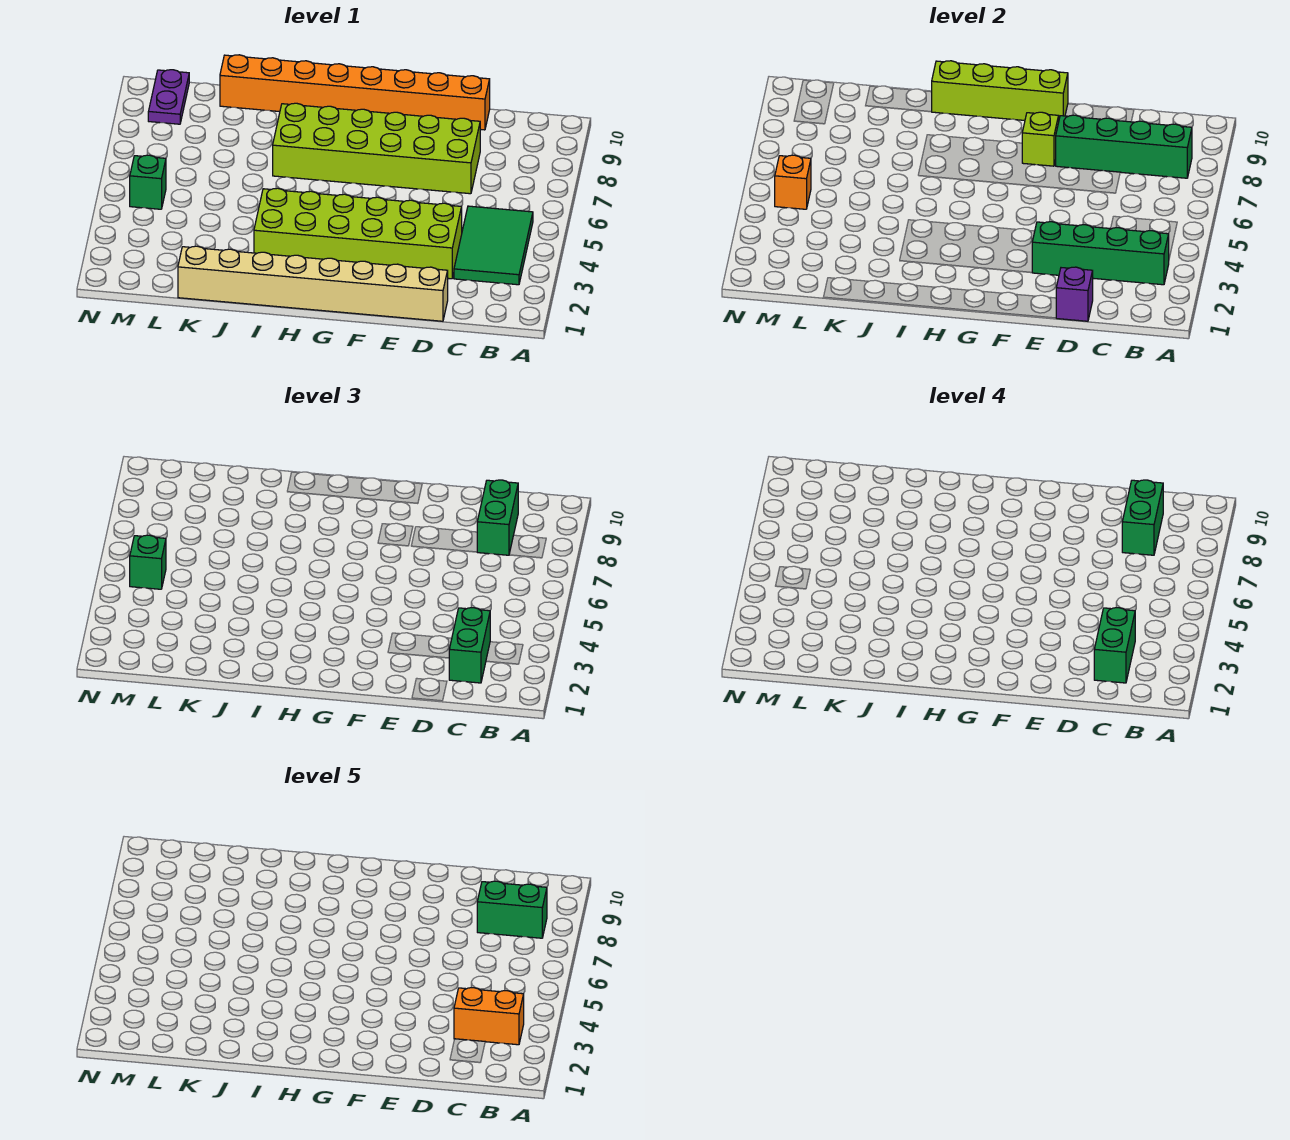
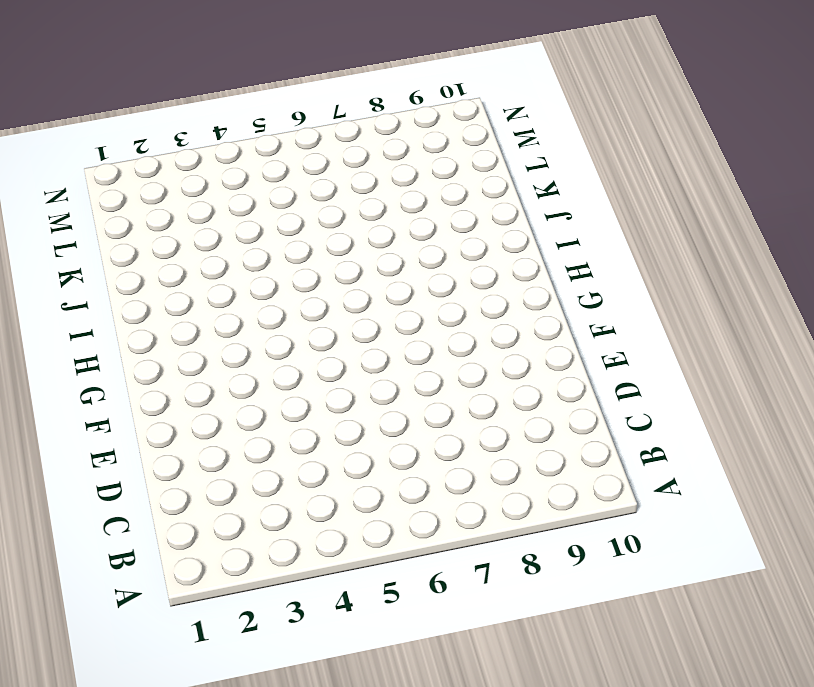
none -> green tile B3:C5 level 1
none -> tan brick D1:K1 level 1
none -> lime brick D3:I4 level 1

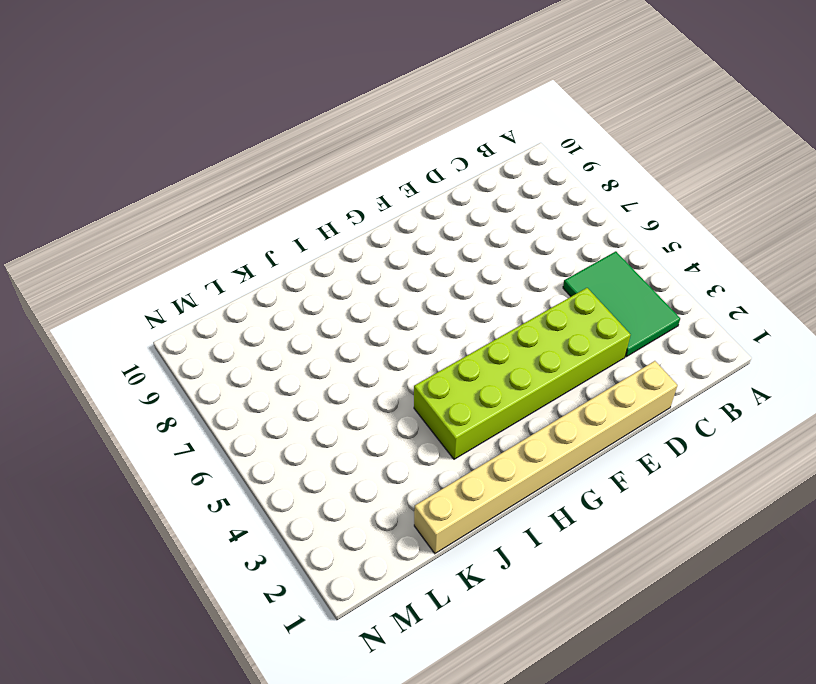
none -> lime brick D7:I8 level 1
none -> orange brick D10:K10 level 1
none -> green brick M5 level 1

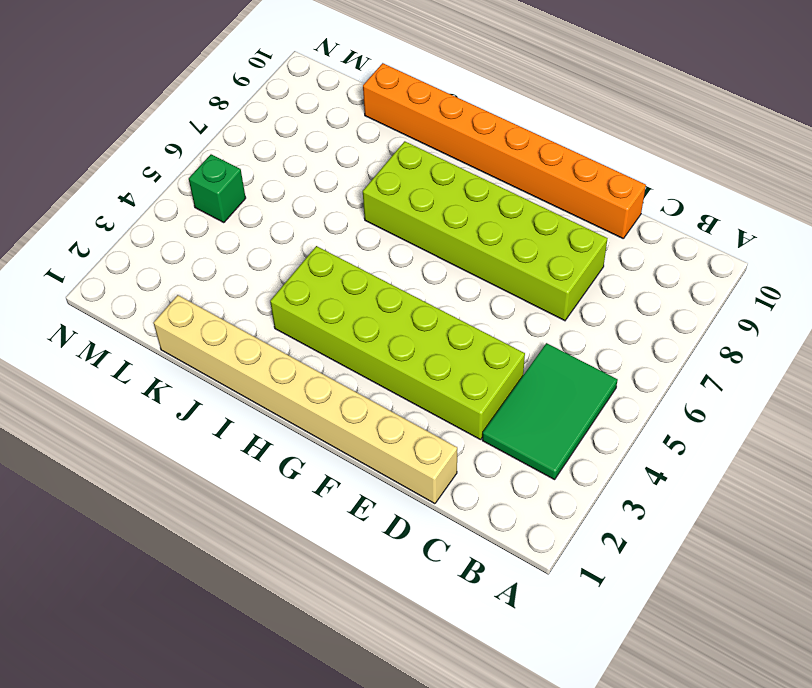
none -> purple plate M9:M10 level 1
none -> green brick B3:E3 level 2
none -> green brick B8:E8 level 2

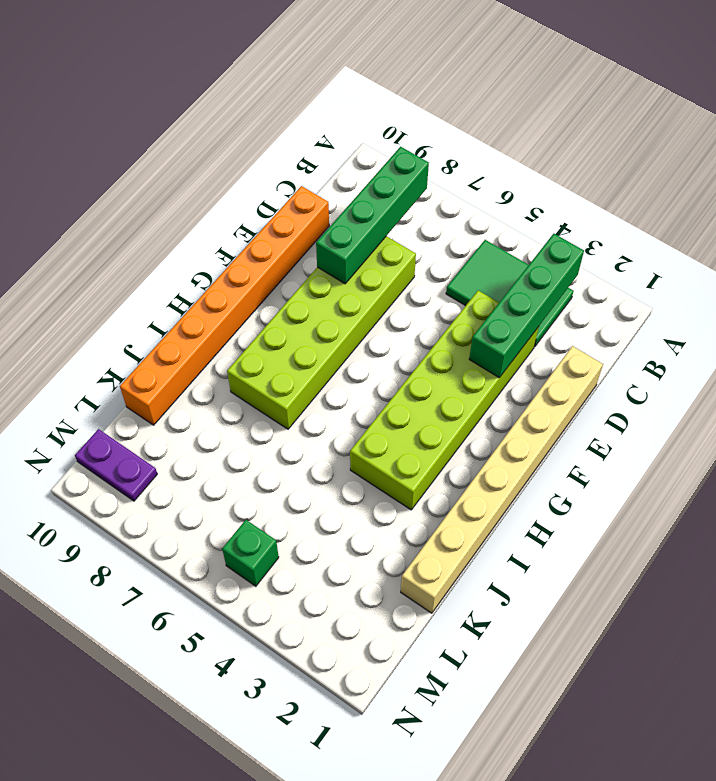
none -> purple brick D1 level 2
none -> lime brick F8 level 2
none -> lime brick F10:I10 level 2

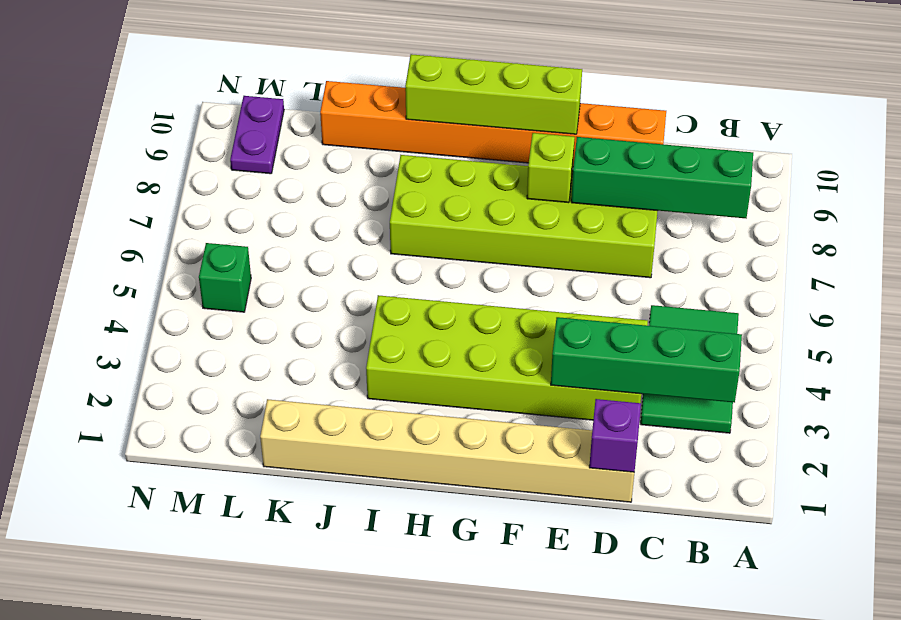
none -> orange brick M5 level 2
none -> green brick C2:C3 level 3
none -> green brick C8:C9 level 3

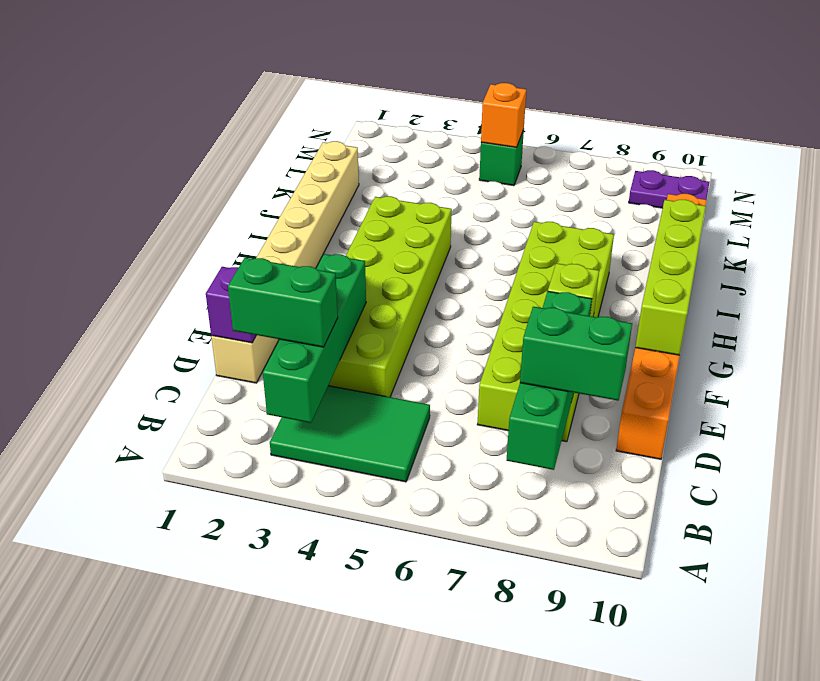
none -> green brick M5 level 3
none -> green brick C2:C3 level 4
none -> green brick C8:C9 level 4

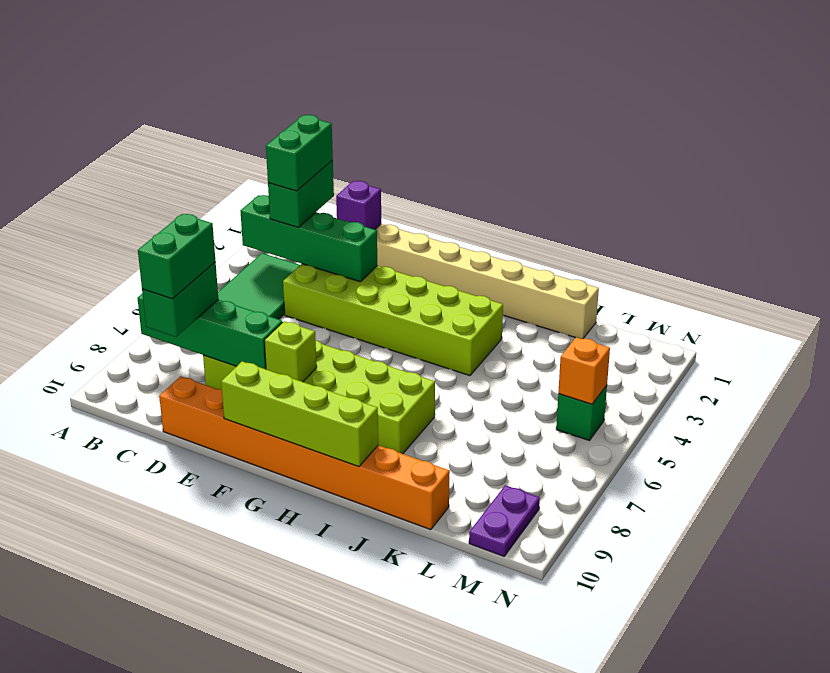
none -> green brick M5 level 3
none -> orange brick B3:C3 level 5
none -> green brick B8:C8 level 5

